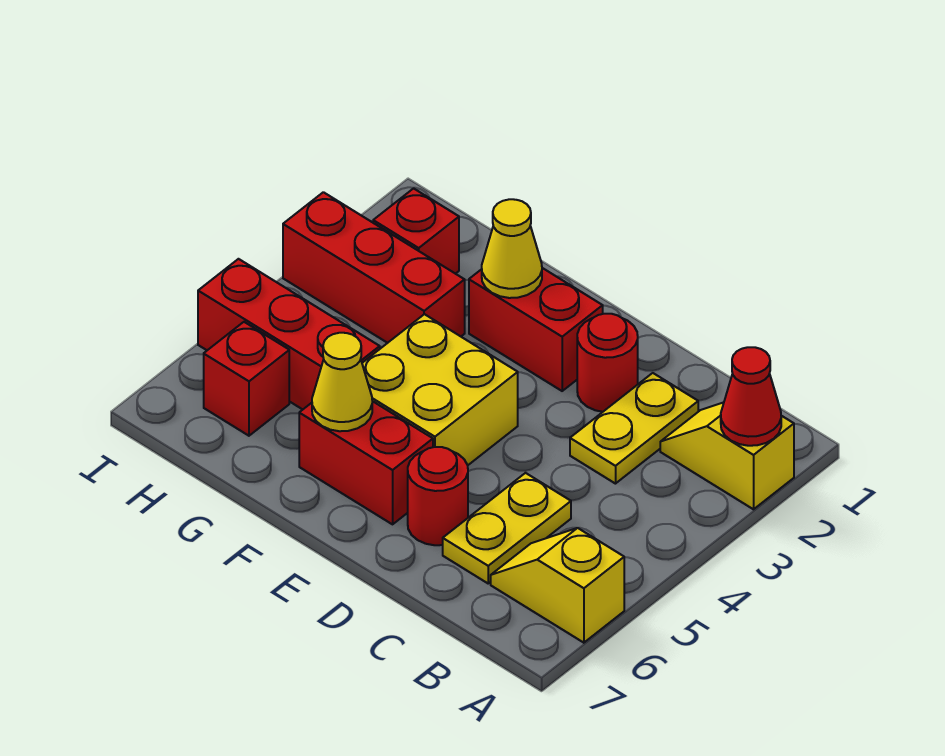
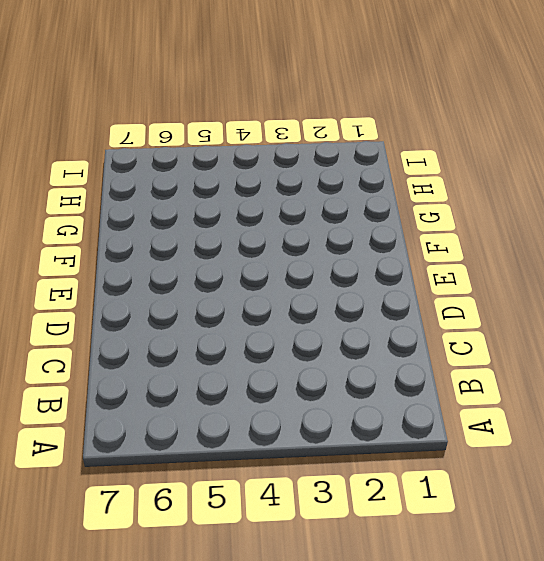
none -> yellow slope A2:B2 level 1 top A
none -> yellow slope A6:B6 level 1 top A
none -> yellow plate C2:C3 level 1

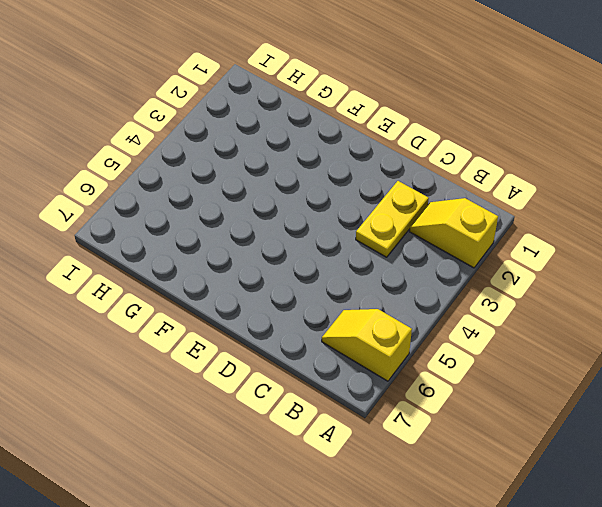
none -> yellow plate C5:C6 level 1
none -> red round brick D2 level 1
none -> red round brick D6 level 1

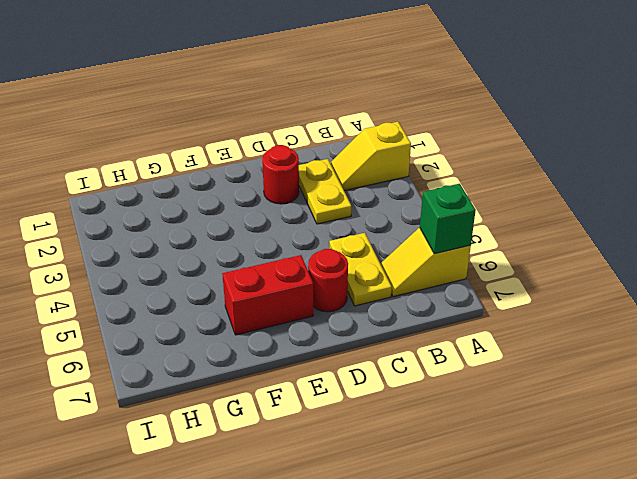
green brick A6 level 2 -> none
none -> red brick E2:F2 level 1
none -> yellow brick E4:F5 level 1
none -> red brick G3:I3 level 1

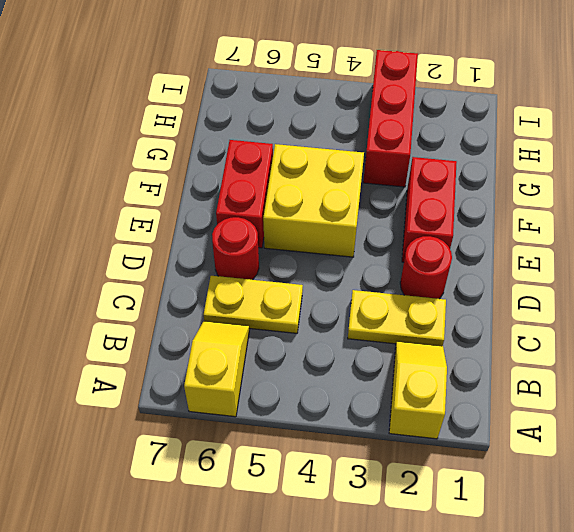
none -> red brick G5:I5 level 1
none -> red brick H2 level 1
none -> red brick H6 level 1

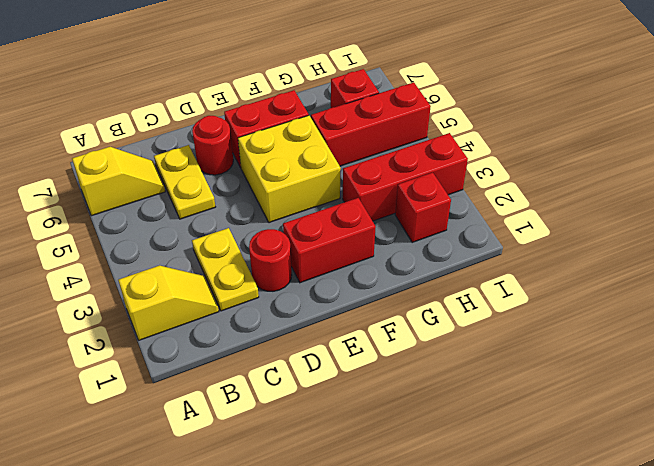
none -> red cone A2 level 2
none -> yellow cone F2 level 2
none -> yellow cone F6 level 2

